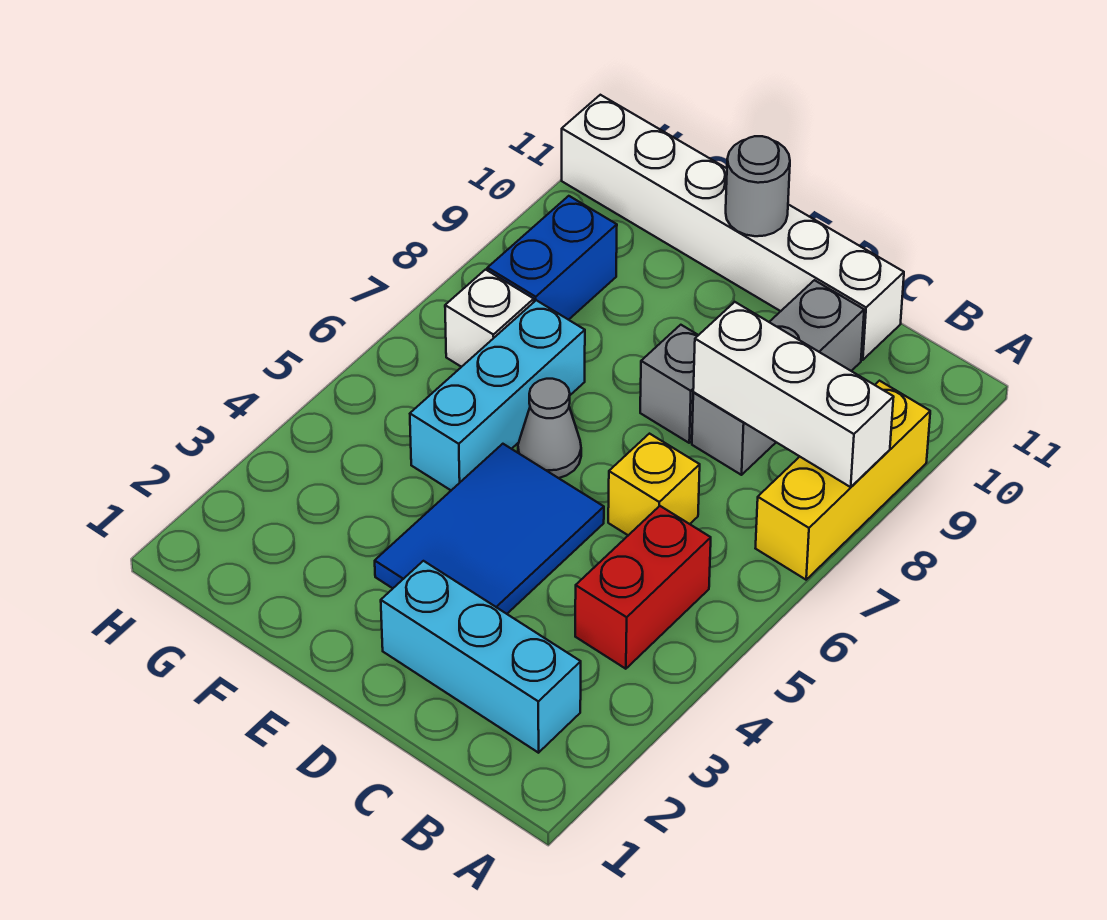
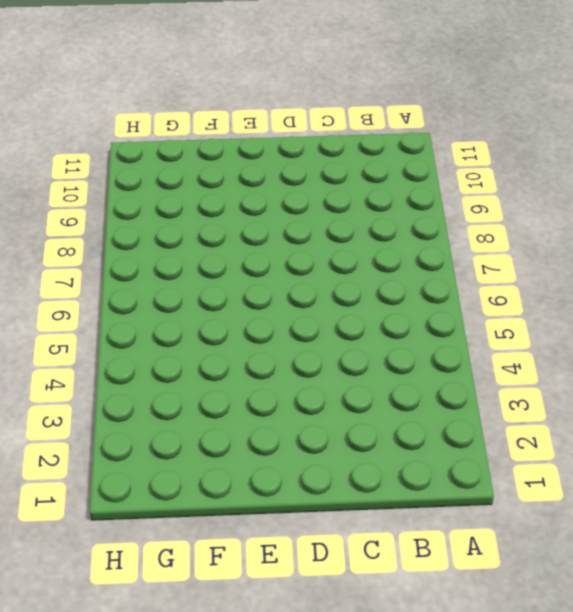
none -> yellow brick A7:A9 level 1
none -> cyan brick B2:D2 level 1
none -> red brick B4:B5 level 1

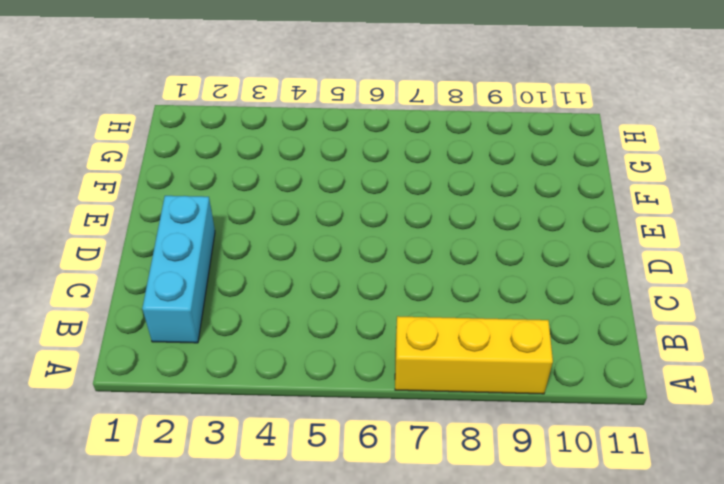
none -> red brick B4:B5 level 1
none -> yellow brick C6 level 1
none -> grey brick C8:C10 level 1

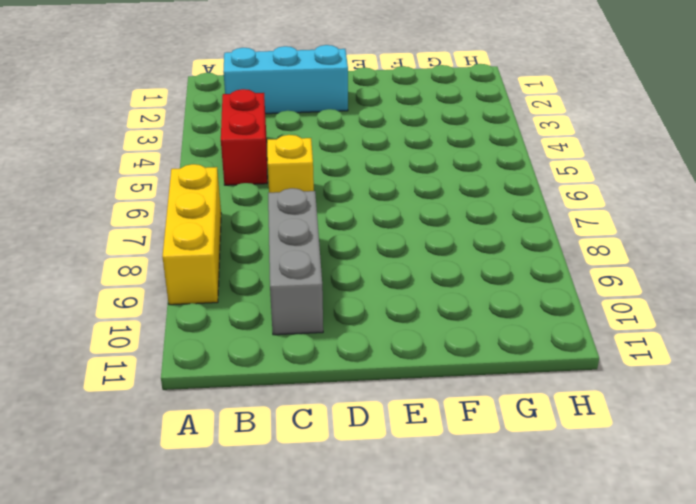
none -> white brick C11:H11 level 1
none -> blue tile D3:E5 level 1
none -> grey brick D8 level 1

